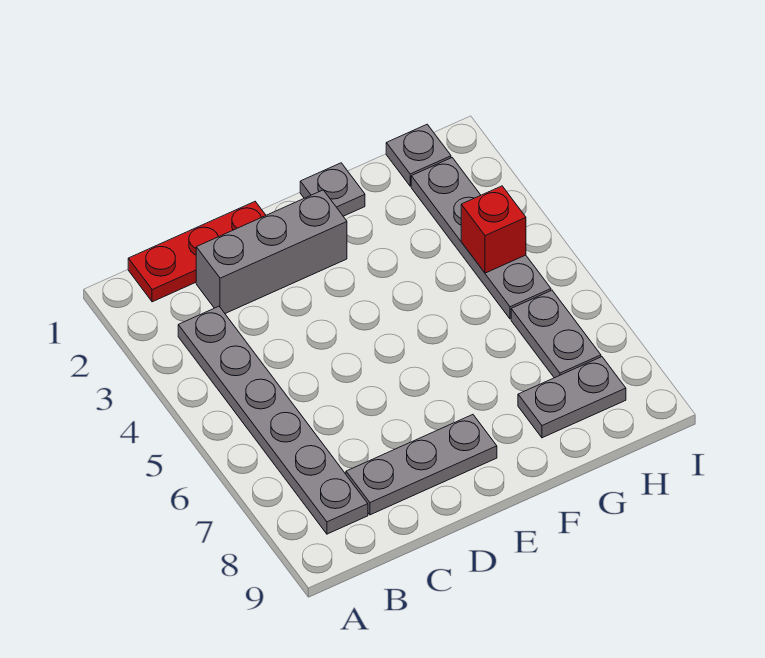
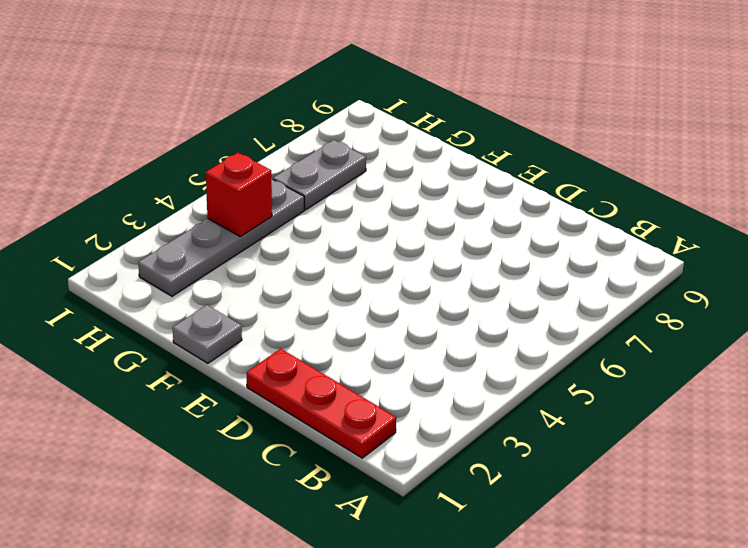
none -> grey plate B3:B8 level 1
none -> grey brick C2:E2 level 1

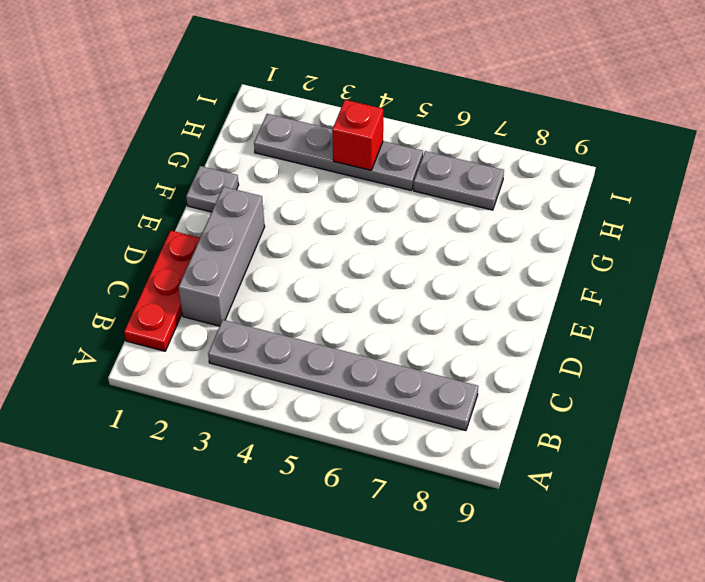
none -> grey plate C8:E8 level 1
none -> grey plate G8:H8 level 1

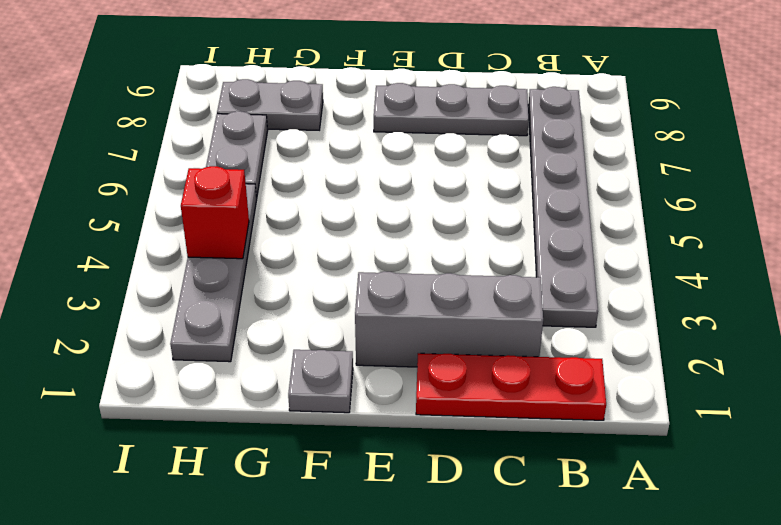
none -> grey plate H1 level 1

